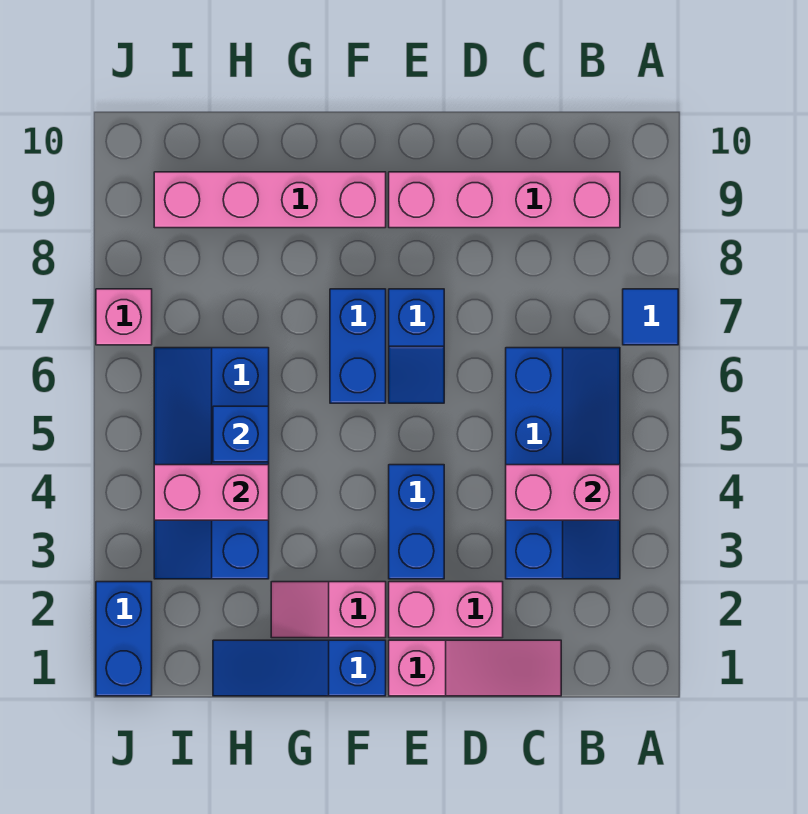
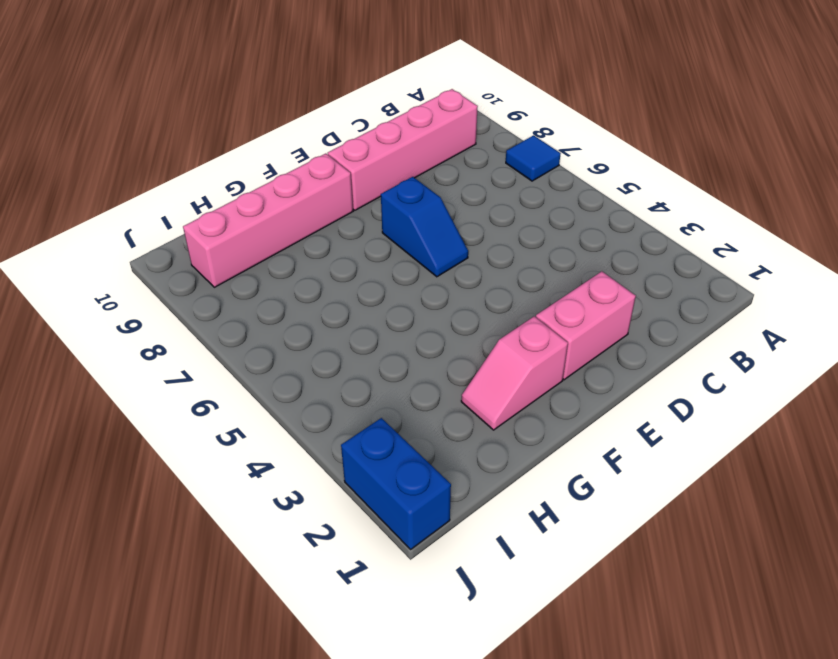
none -> blue slope B3:C6 level 1 top C
none -> pink slope C1:E1 level 1 top E
none -> blue brick E3:E4 level 1

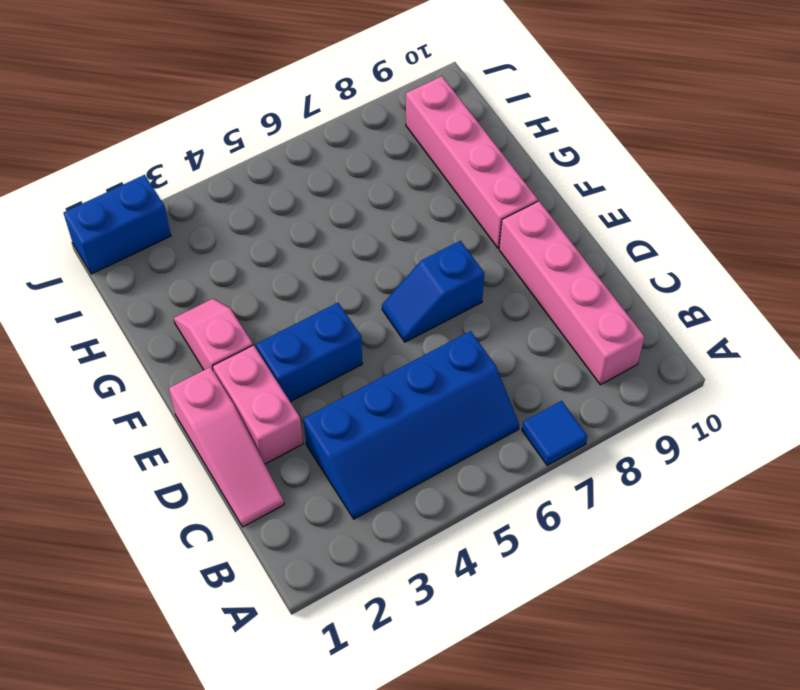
none -> blue slope F1:H1 level 1 top F
none -> blue brick F6:F7 level 1
none -> blue slope H3:I6 level 1 top H

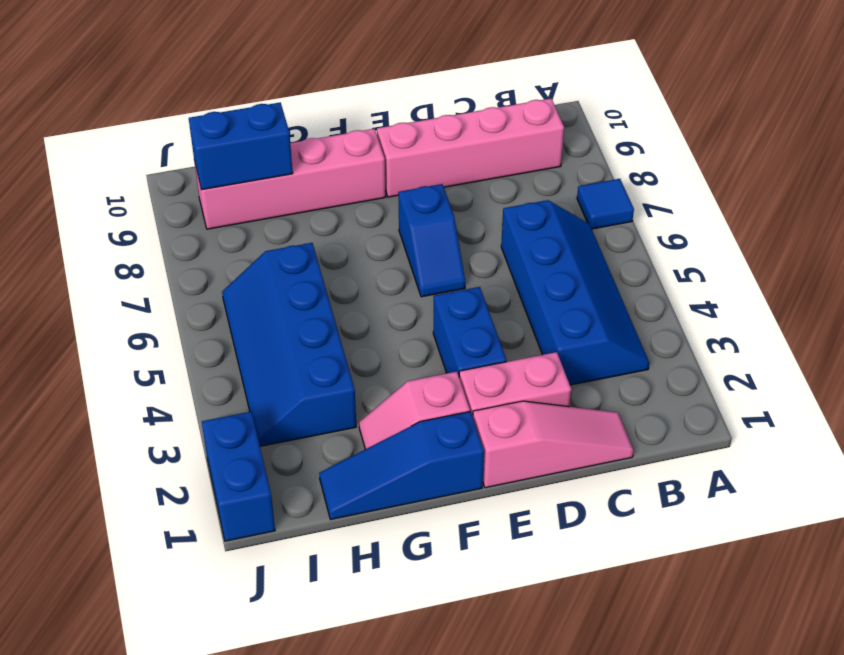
blue brick H9:I9 level 2 -> blue brick F6:F7 level 1
none -> pink brick J7 level 1
none -> pink brick B4:C4 level 2
none -> pink brick H4:I4 level 2

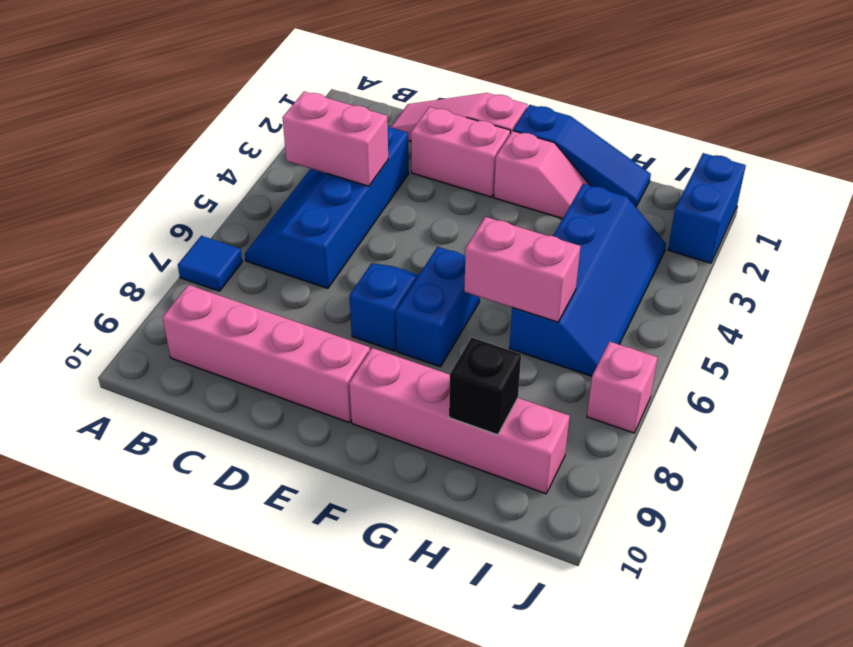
pink brick G6:H6 level 2 -> pink brick H4:I4 level 2
black brick H9 level 2 -> none
none -> blue brick E3:E4 level 1
none -> blue brick H5 level 2

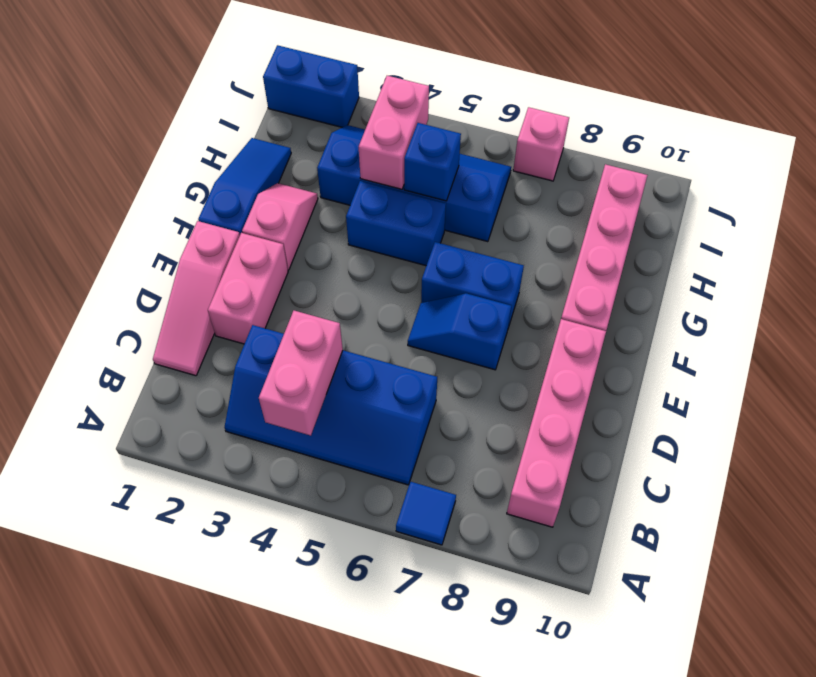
blue brick G4:G5 level 1 -> blue brick E3:E4 level 1

